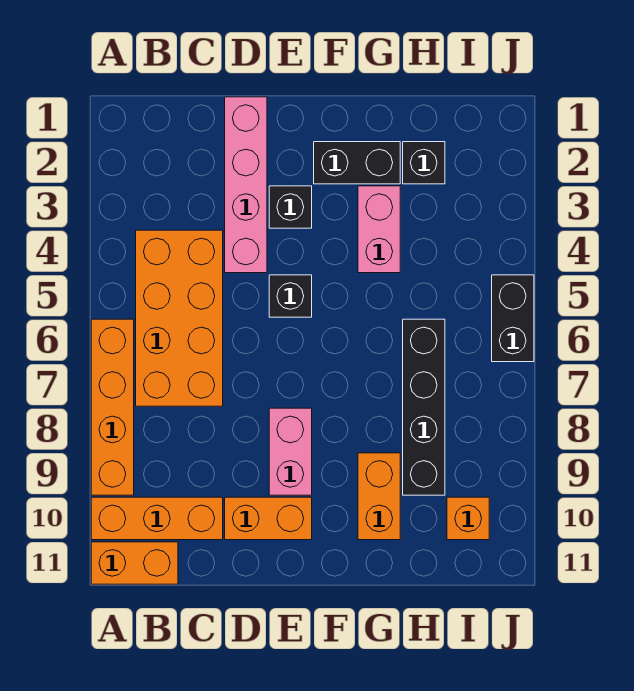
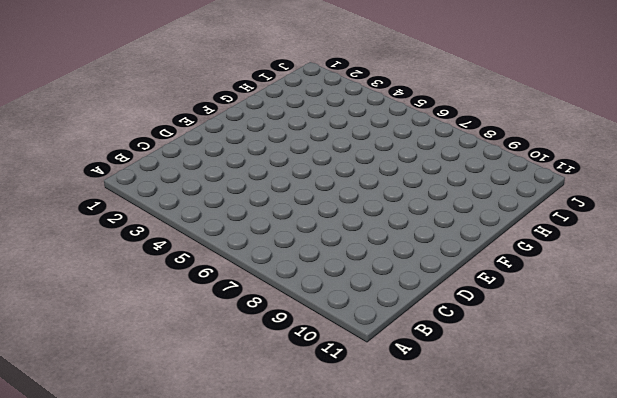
none -> orange brick A6:A9 level 1
none -> orange brick A10:C10 level 1
none -> orange brick A11:B11 level 1

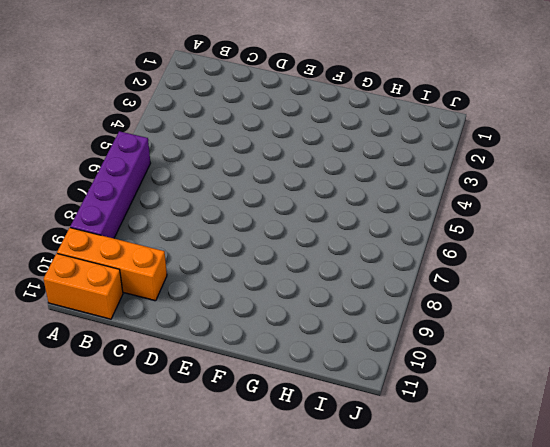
purple brick A6:A9 level 1 -> orange brick A6:A9 level 1
none -> orange brick B4:C7 level 1
none -> pink brick D1:D4 level 1
none -> orange brick D10:E10 level 1

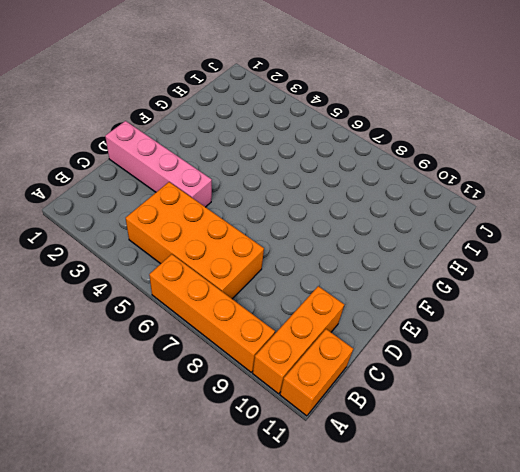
none -> orange brick D10:E10 level 1
none -> black brick E3 level 1
none -> black brick E5 level 1

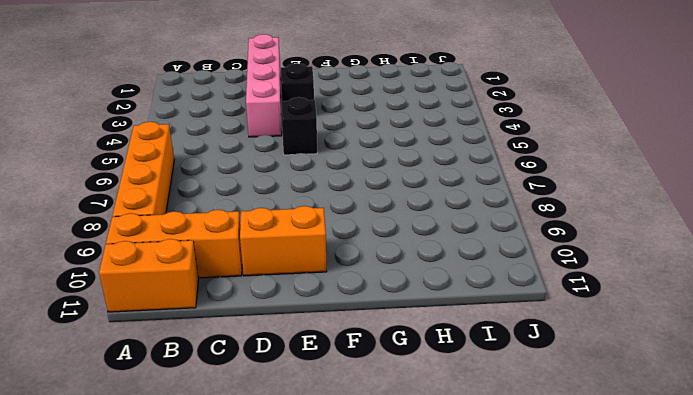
none -> orange brick B4:C7 level 1
none -> pink brick E8:E9 level 1
none -> black brick F2:G2 level 1

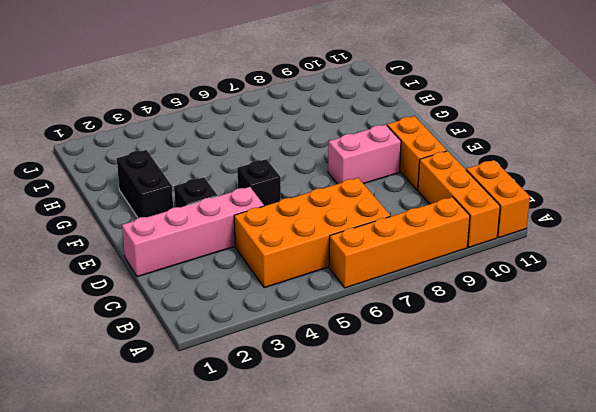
none -> pink brick G3:G4 level 1
none -> orange brick G9:G10 level 1
none -> black brick H2 level 1

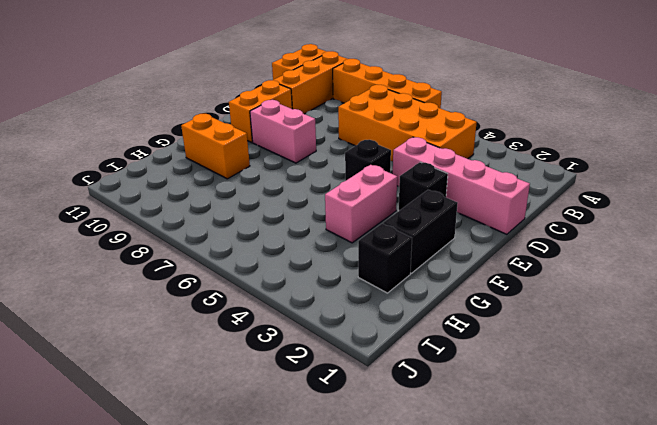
pink brick F4:G4 level 1 -> pink brick G3:G4 level 1
none -> black brick H6:H9 level 1
none -> orange brick I10 level 1
none -> black brick J5:J6 level 1

